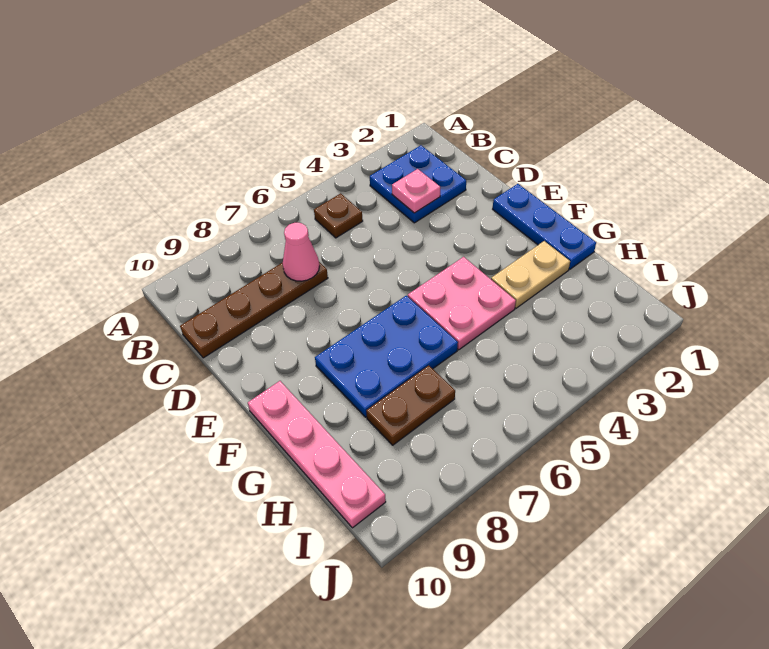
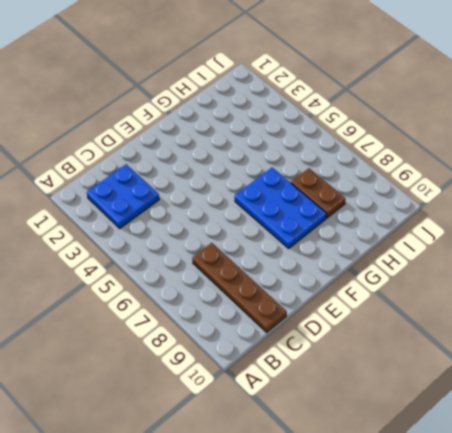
none -> brown plate B5 level 1
none -> blue plate E1:G1 level 1

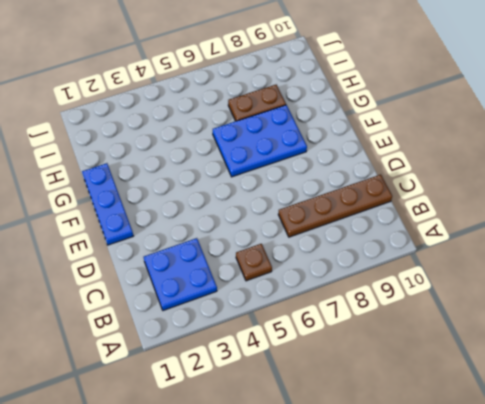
none -> pink plate F4:G5 level 1
none -> pink plate F10:I10 level 1

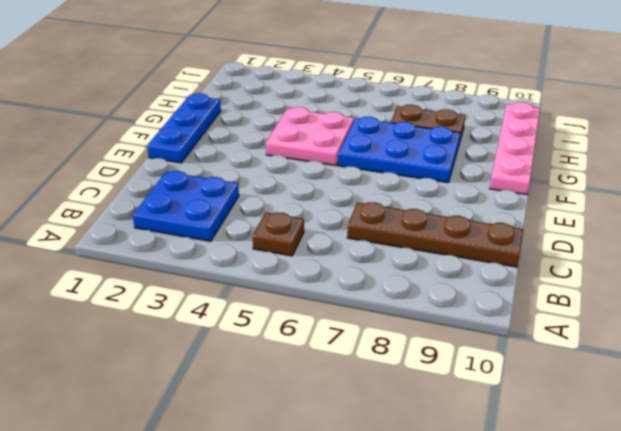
none -> tan plate G2:G3 level 1
none -> pink plate C3 level 2

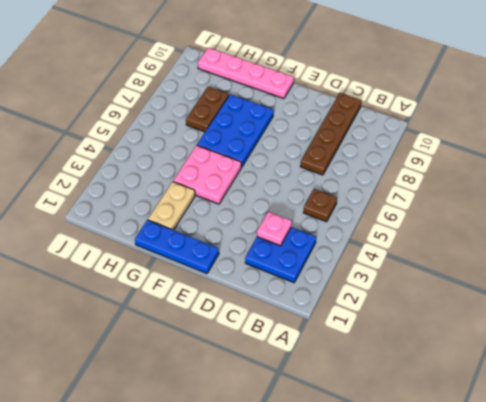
none -> pink cone C7 level 2

